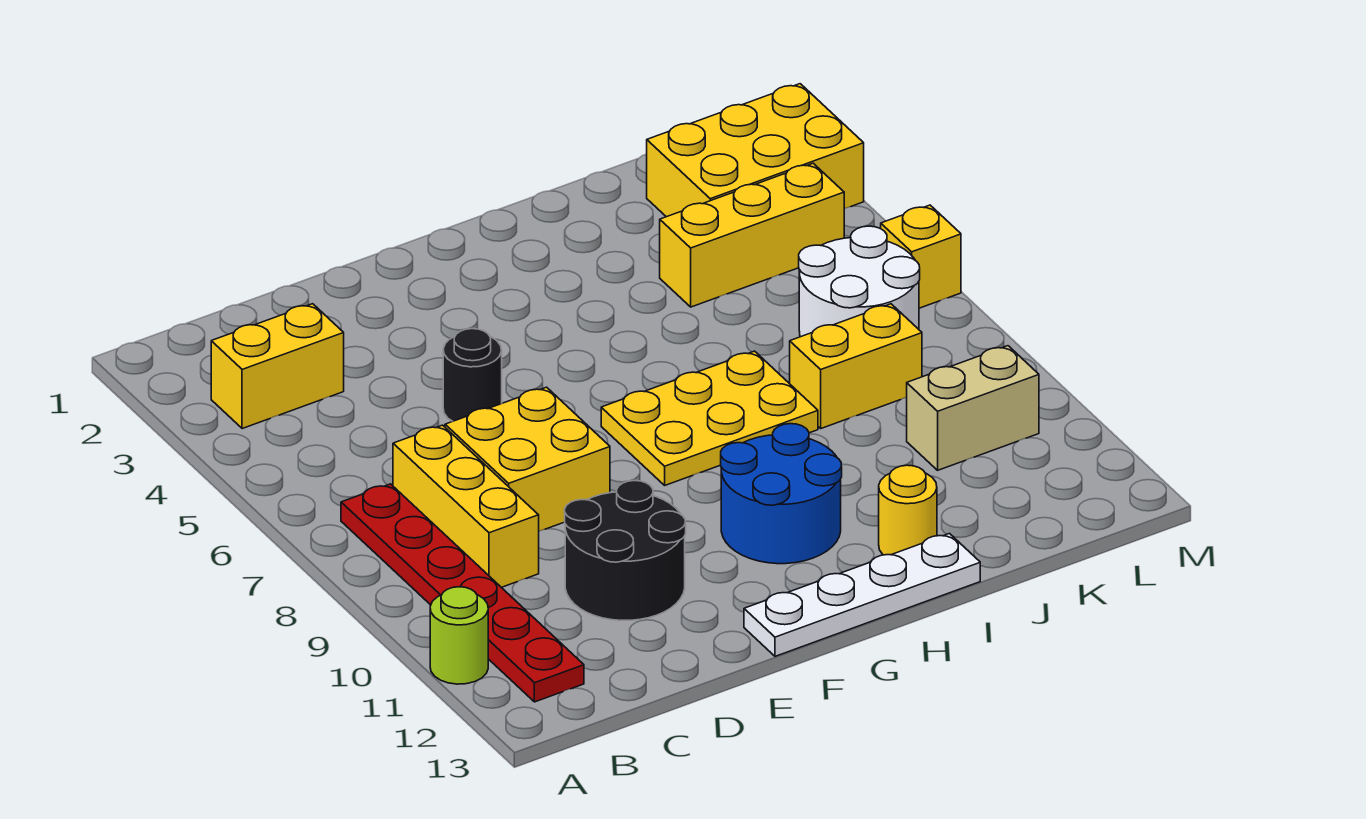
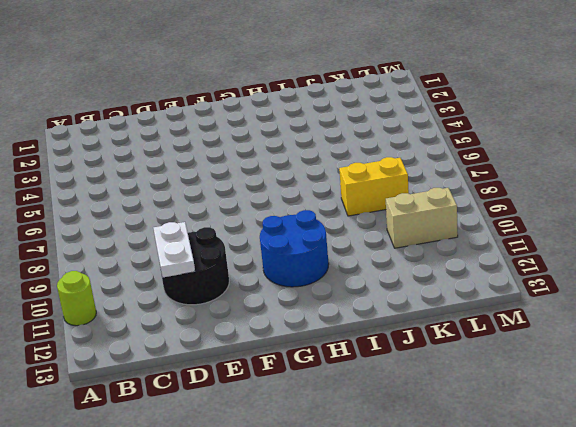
white plate D10:D11 level 2 -> none
none -> yellow brick B3:C3 level 1
none -> red plate B7:B12 level 1
none -> yellow brick C7:C9 level 1

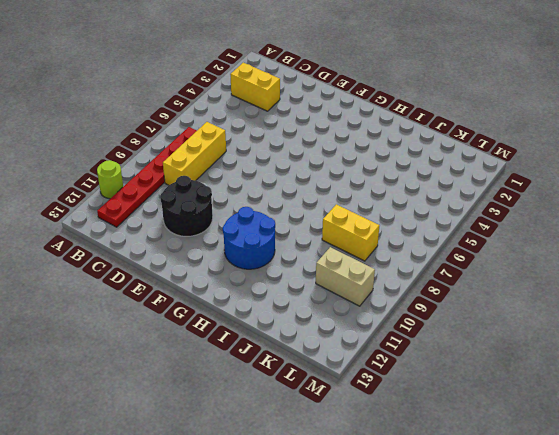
none -> yellow brick D7:E8 level 1
none -> black round brick E5 level 1
none -> white plate F13:I13 level 1

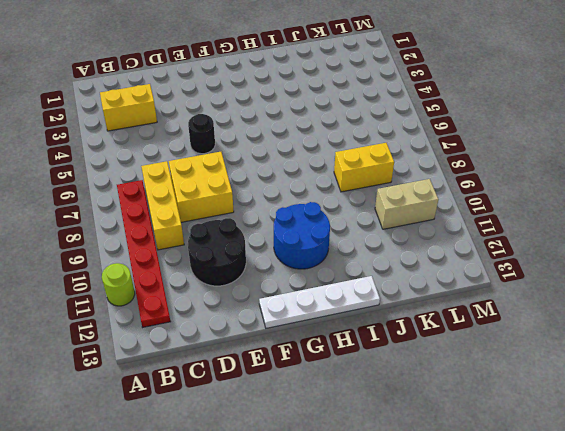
none -> yellow plate G7:I8 level 1
none -> yellow round brick I12 level 1
none -> yellow brick J4:L4 level 1

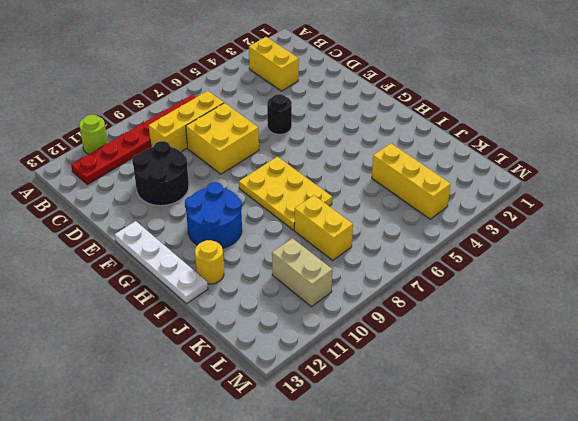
none -> yellow brick K2:M3 level 1
none -> white round brick K6:L7 level 1
none -> yellow brick M6 level 1

